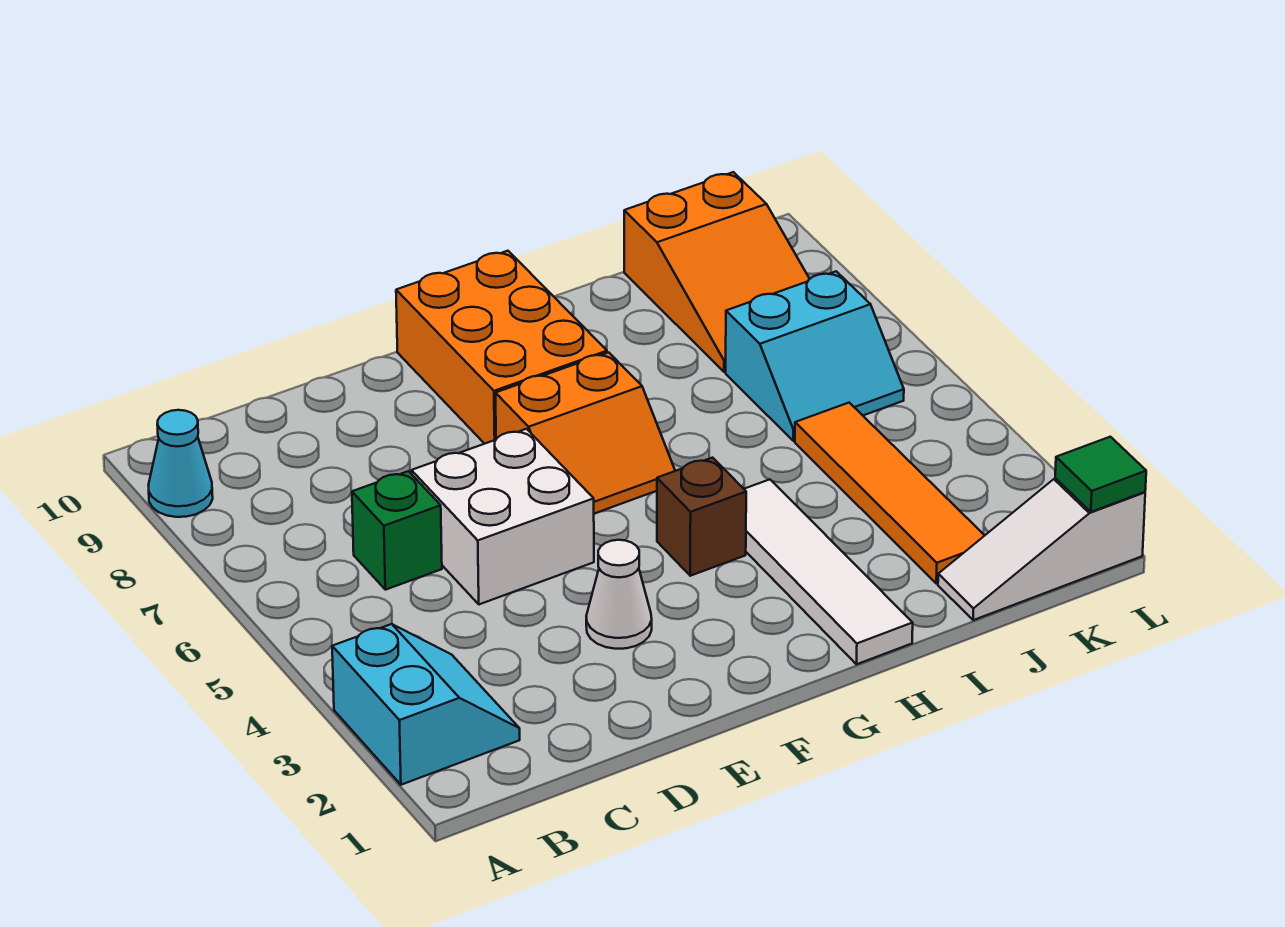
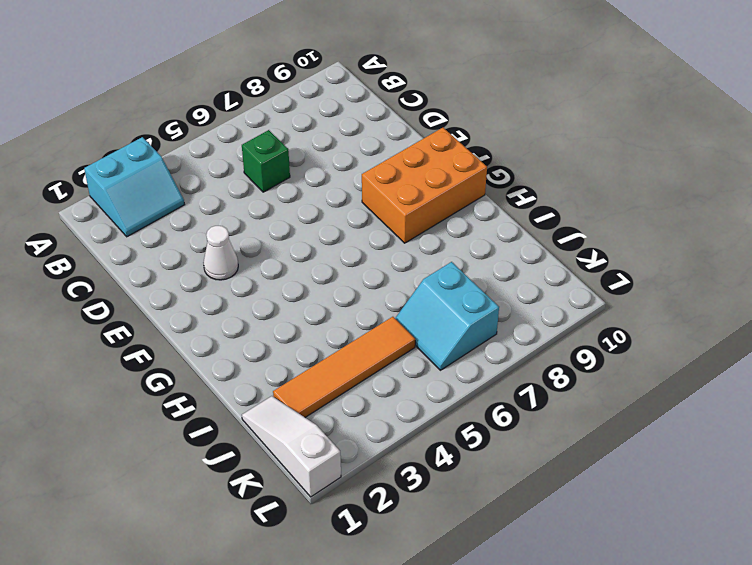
none -> cyan cone A9 level 1
none -> white brick D5:E6 level 1
none -> orange slope F6:G7 level 1 top 7

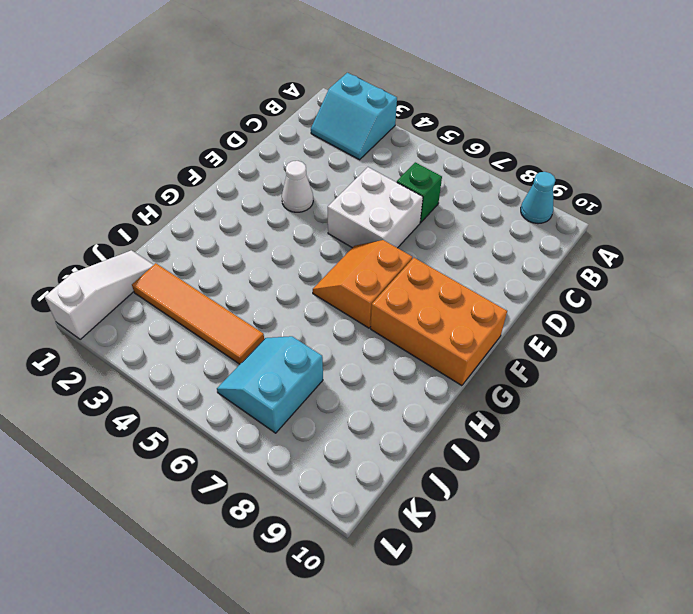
none -> brown brick G4 level 1
none -> white tile H1:H4 level 1
none -> orange slope J8:K10 level 1 top 10

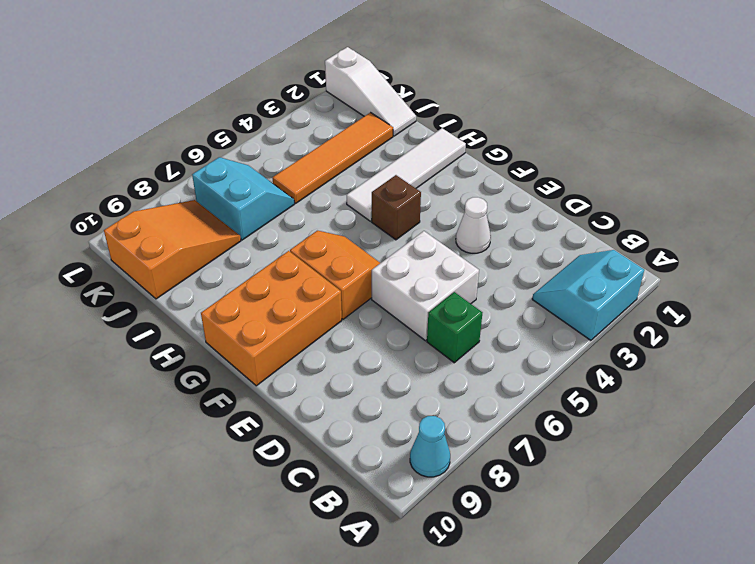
none -> green tile L1 level 2

